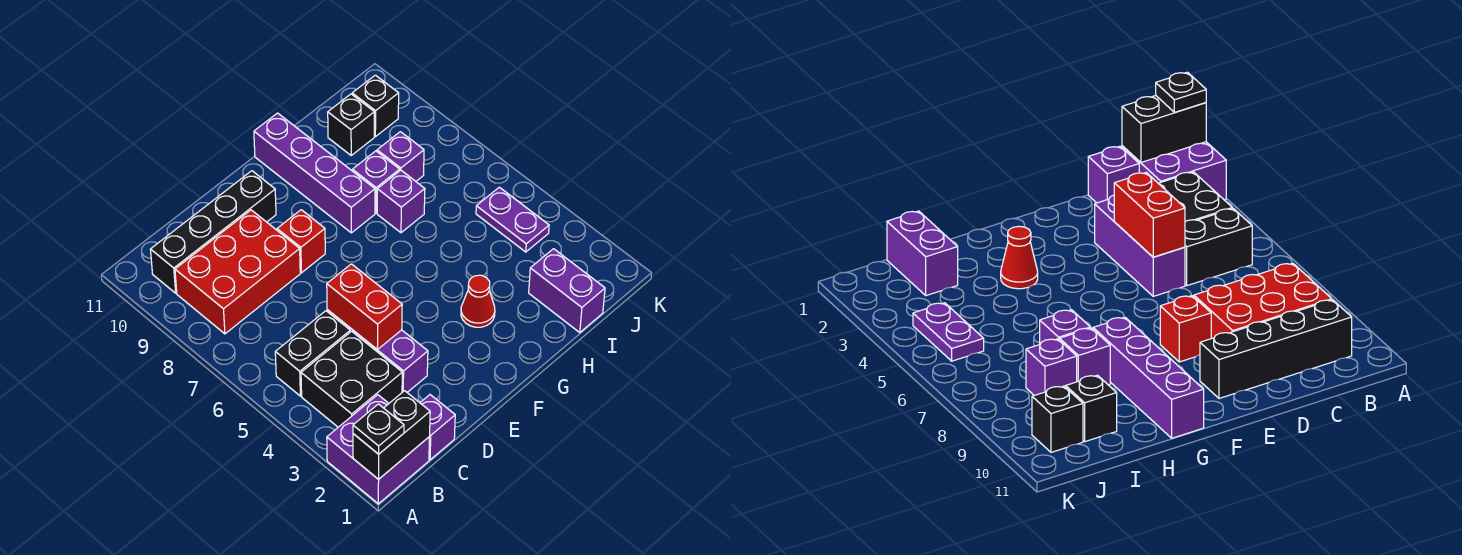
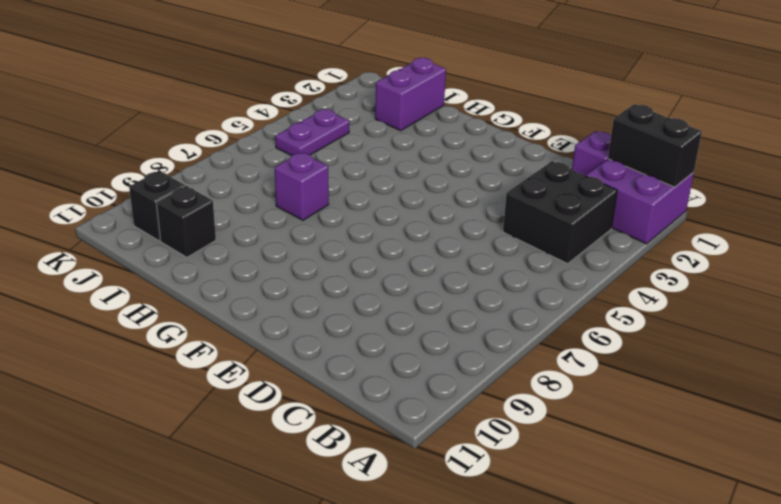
none -> black brick B5:C5 level 1
none -> red brick B8:D9 level 1
none -> black brick B10:E10 level 1

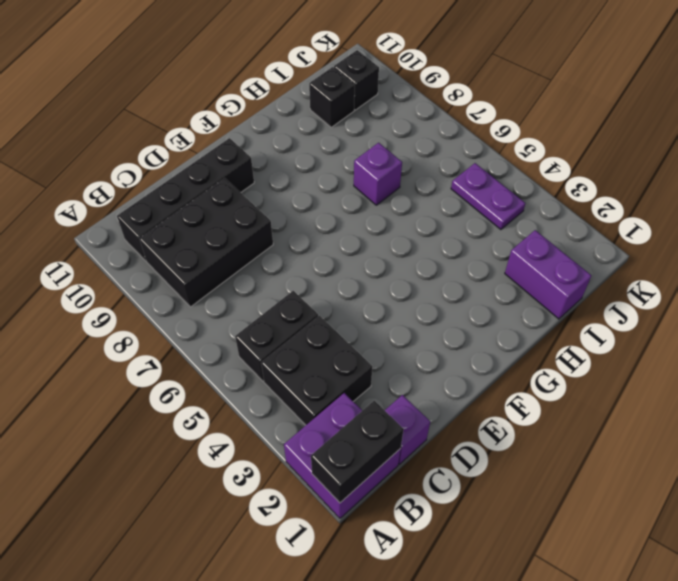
black brick B8:D9 level 1 -> red brick B8:D9 level 1
none -> purple brick D3:D5 level 1
none -> red brick E8 level 1
none -> red cone G3 level 1

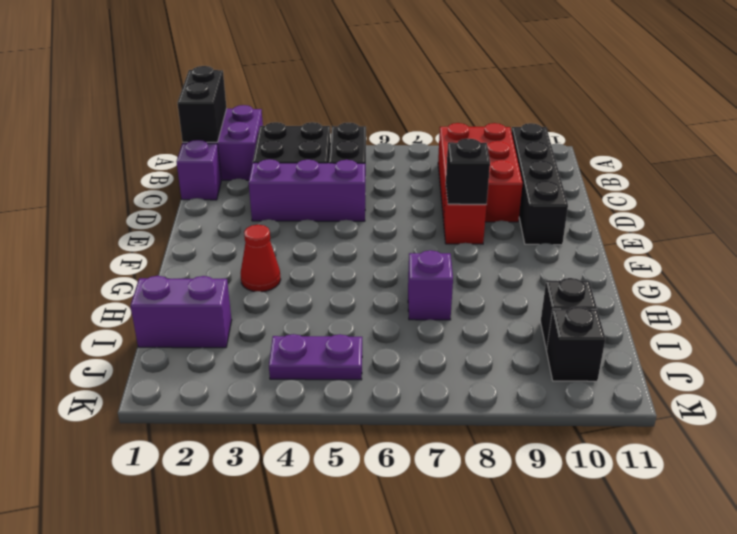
black brick E8 level 2 -> none
none -> purple brick G8:G11 level 1
none -> purple brick H8 level 1
none -> purple brick I8 level 1

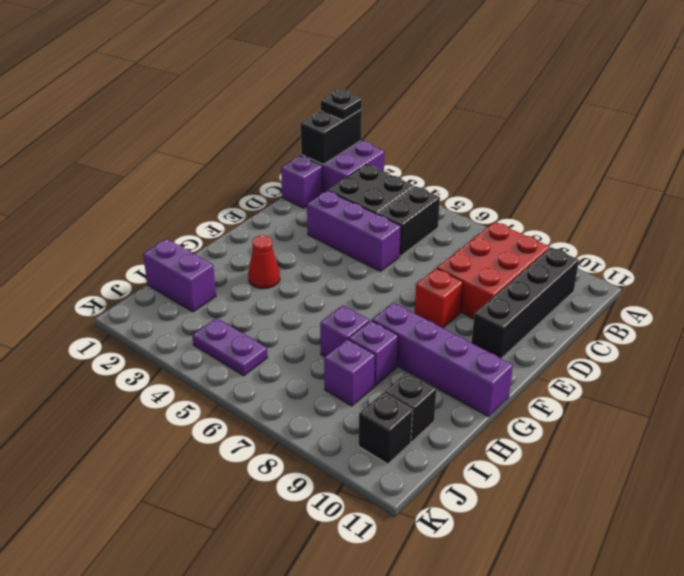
none -> red brick D4:D5 level 2

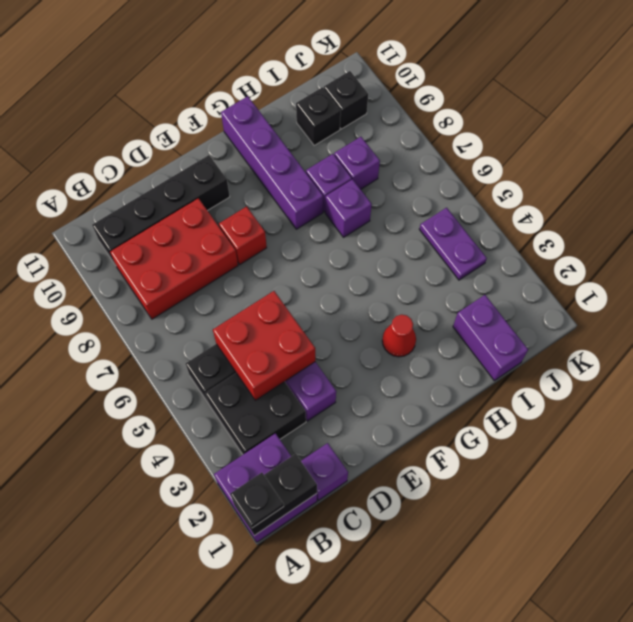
red brick C4:D5 level 2 -> red brick D4:D5 level 2

